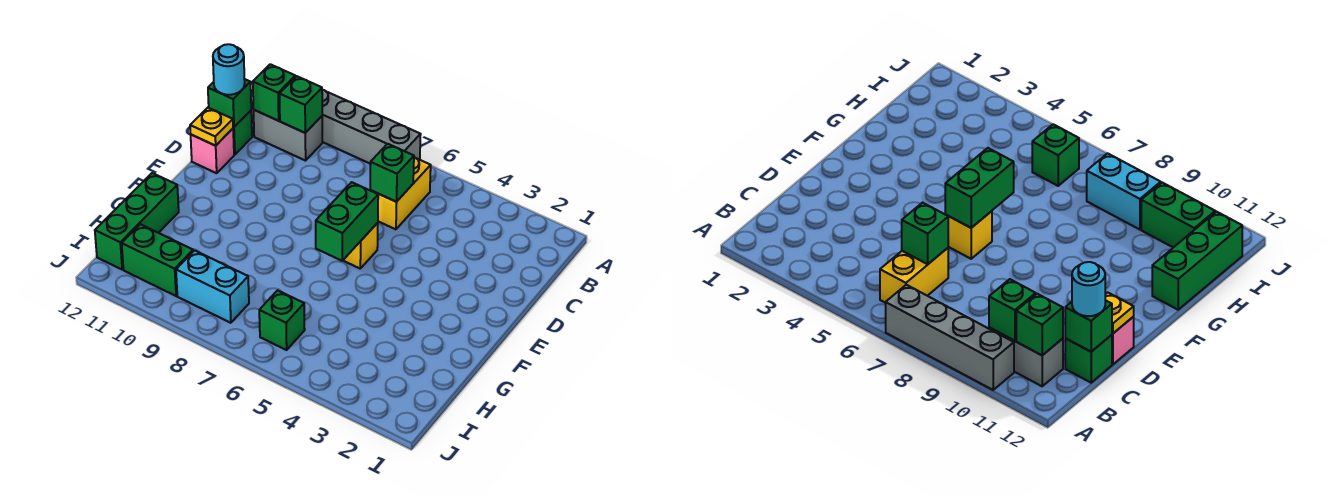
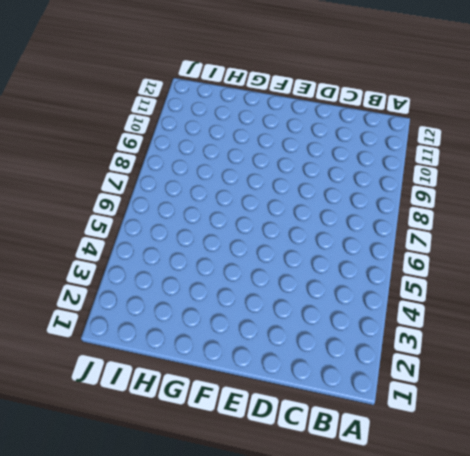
none -> grey brick A7:A10 level 1
none -> yellow brick B6:C6 level 1
none -> grey brick B10:B11 level 1

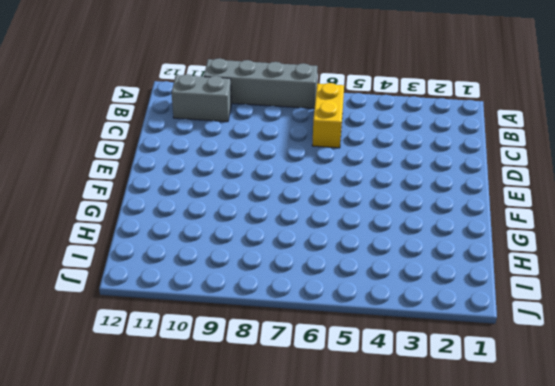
none -> green brick C12 level 1
none -> pink brick D12 level 1
none -> yellow brick E6 level 1

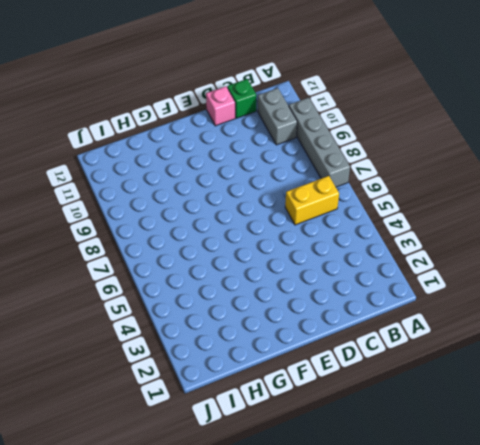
none -> yellow brick E6 level 1
none -> green brick G12:I12 level 1
none -> green brick I6 level 1

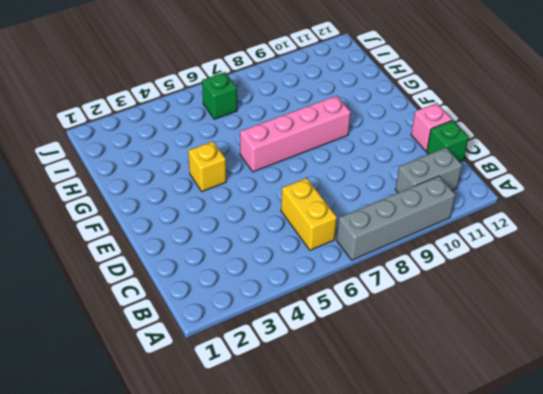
yellow brick F4 level 1 -> yellow brick E6 level 1
pink brick F6:F9 level 1 -> none
none -> green brick G12:I12 level 1
none -> cyan brick I8:I9 level 1
none -> green brick I10:I11 level 1

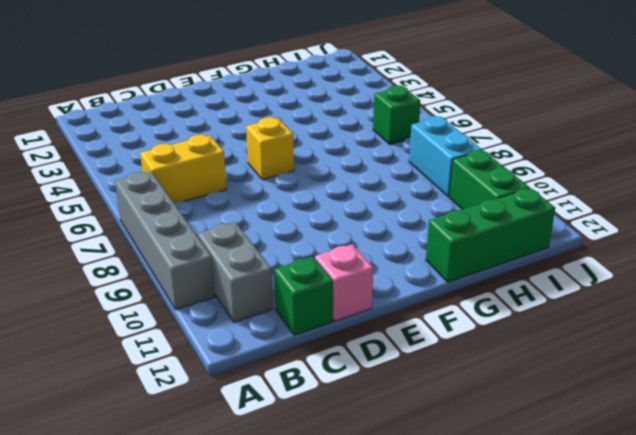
none -> green brick B10 level 2
none -> green brick B11 level 2
none -> green brick C6 level 2

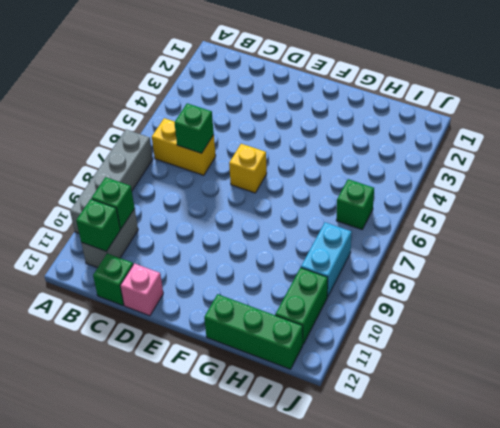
none -> green brick C12 level 2
none -> yellow plate D12 level 2
none -> green brick E6:F6 level 2

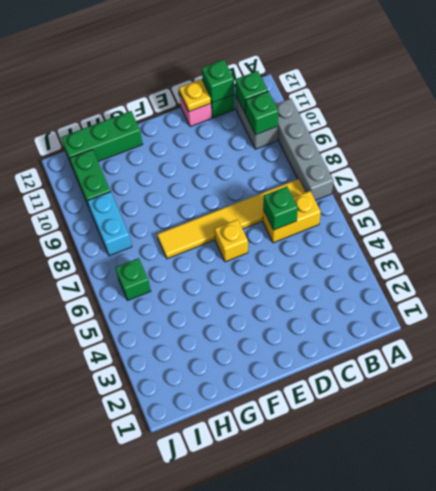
yellow tile B7:G7 level 1 -> none
none -> green brick E6:F6 level 2
none -> cyan round brick C12 level 3

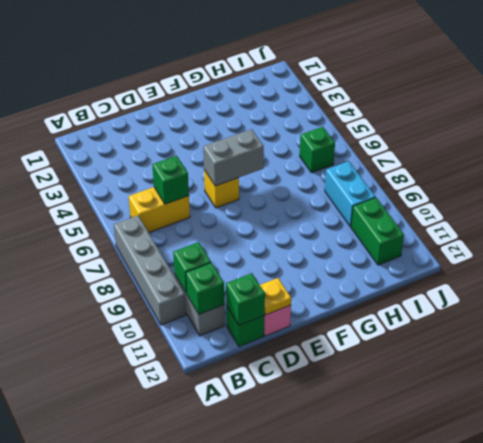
grey brick E6:F6 level 2 -> green brick E6:F6 level 2
none -> green brick G12:I12 level 1
none -> cyan round brick C12 level 3

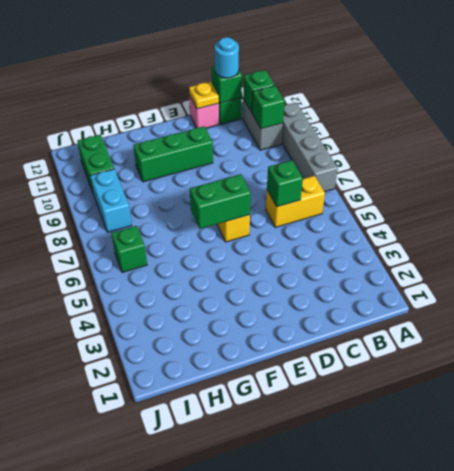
green brick E10:G10 level 1 -> green brick G12:I12 level 1

